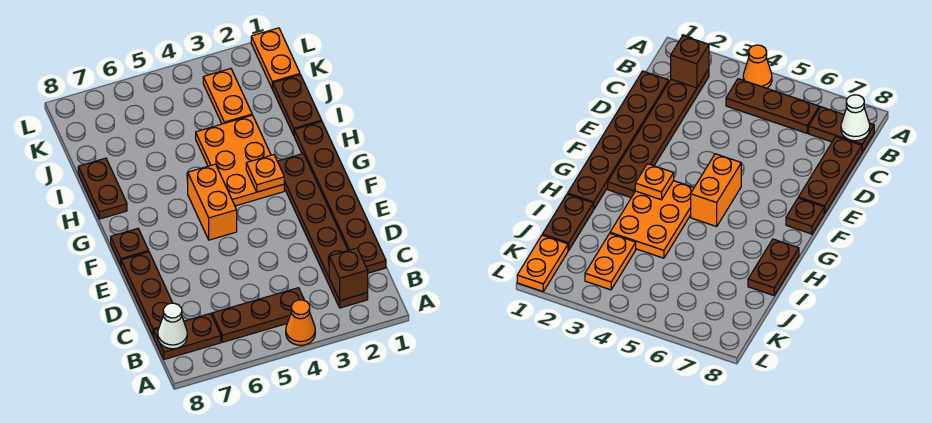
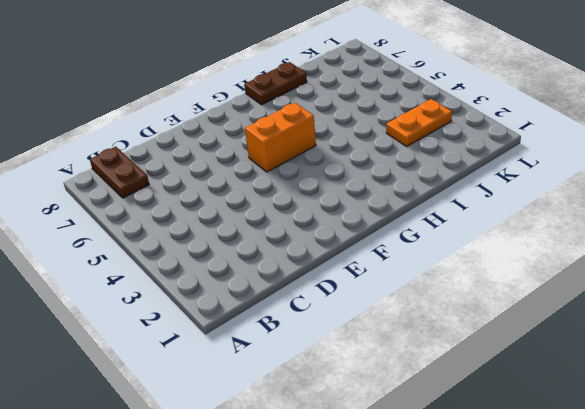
none -> orange cone A4 level 1
none -> brown plate B2:G2 level 1
none -> brown plate B4:B6 level 1

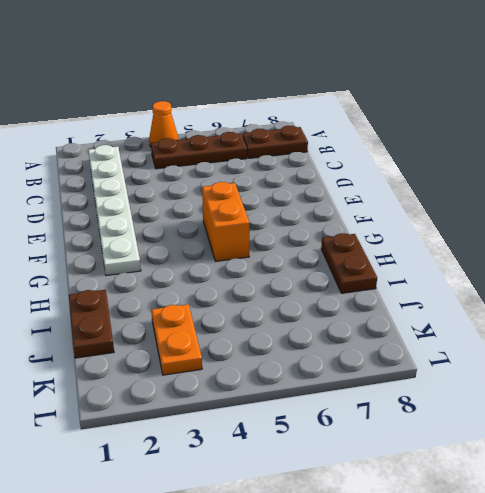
white plate B2:G2 level 1 -> brown plate B2:G2 level 1
none -> brown plate C1:H1 level 1
none -> brown plate C8:E8 level 1
none -> brown plate F8 level 1

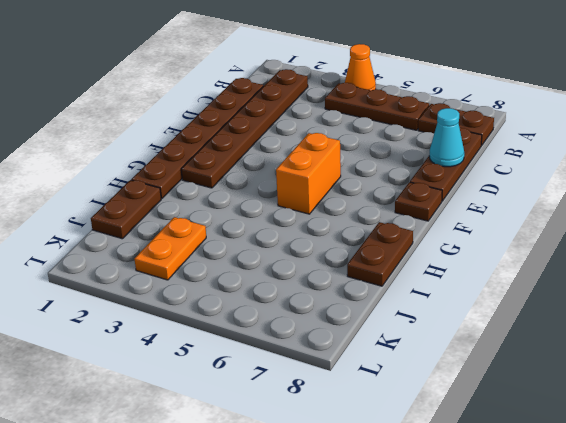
cyan cone D8 level 2 -> none
none -> orange plate G3:I4 level 1
none -> orange plate K1:L1 level 1
none -> brown brick B2 level 2

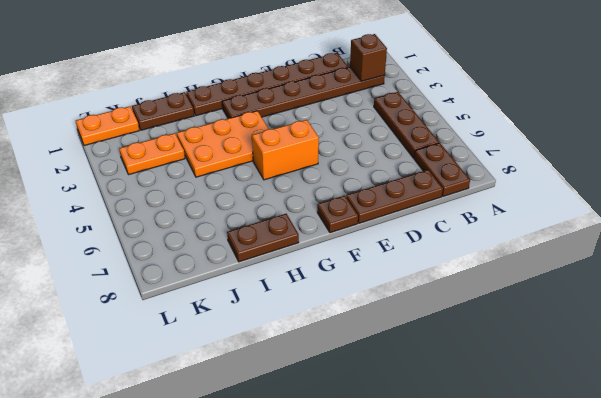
none -> orange cone A4 level 1
none -> white cone B8 level 2
none -> orange plate G3 level 2

